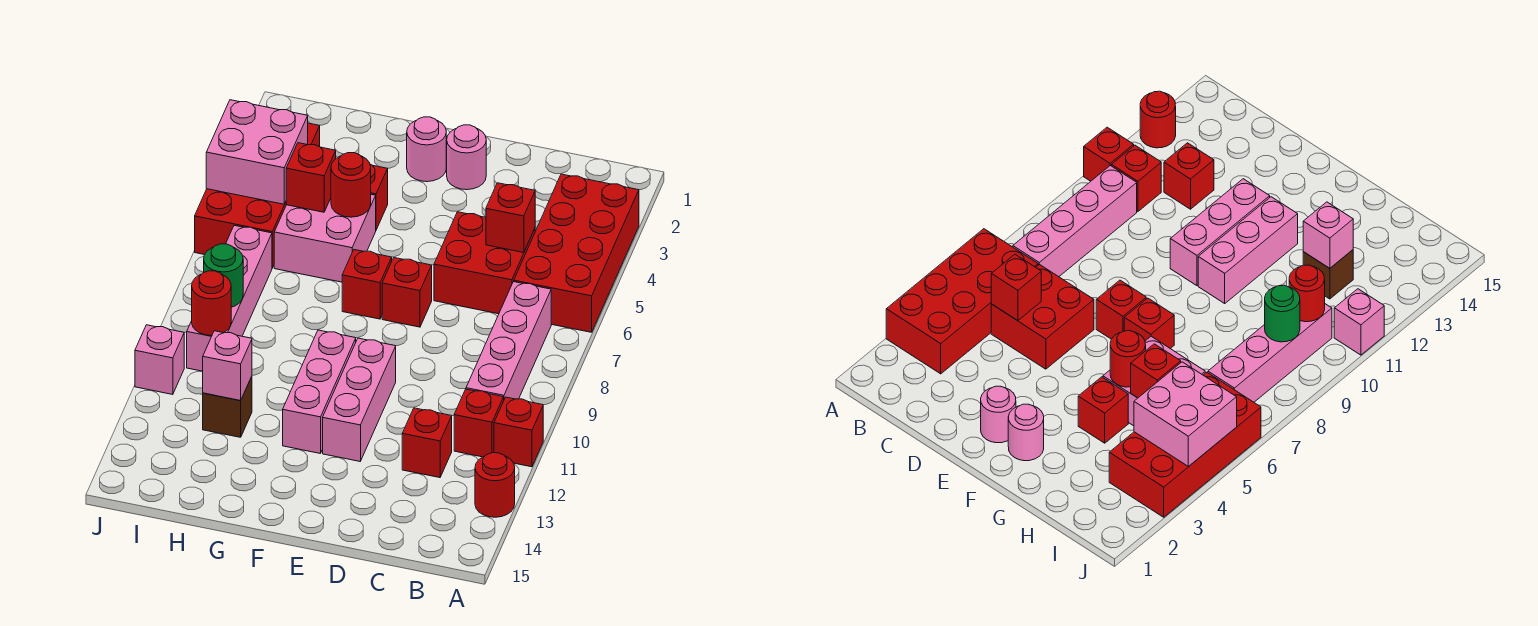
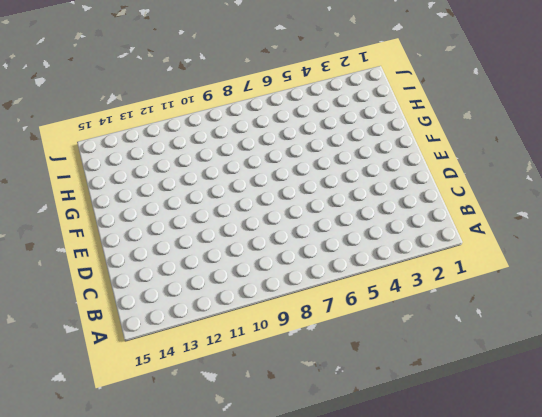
none -> red brick A3:B6 level 1
none -> red brick A11 level 1
none -> red round brick A13 level 1

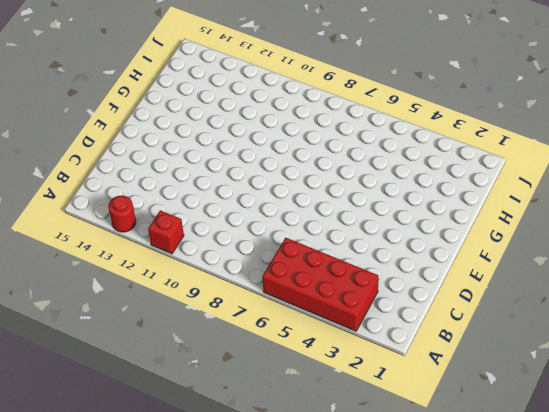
none -> pink brick B7:B10 level 1
none -> red brick B11 level 1
none -> red brick C5:D6 level 1

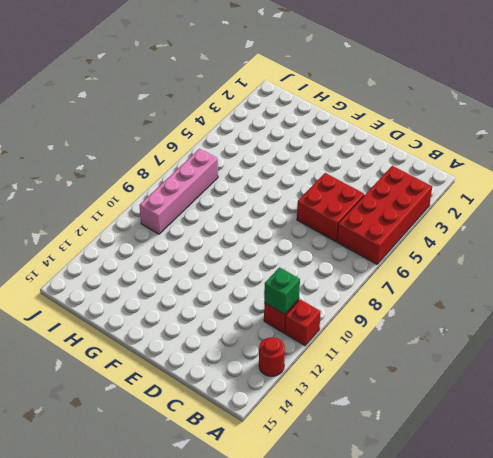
green brick B11 level 2 -> none
none -> pink brick B7:B10 level 1
none -> red brick C12 level 1
none -> pink round brick E2 level 1

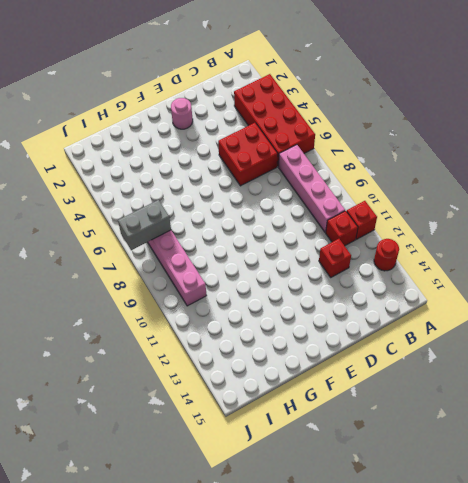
grey brick I7:J7 level 2 -> none
none -> red brick E7 level 1
none -> pink brick E10:E12 level 1
none -> pink round brick F2 level 1

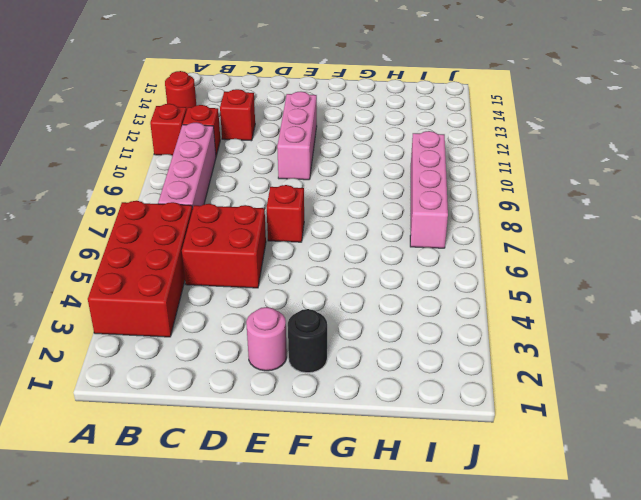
black round brick F2 level 1 -> pink round brick F2 level 1
none -> red brick F7 level 1
none -> pink brick F10:F12 level 1
none -> red brick G4 level 1

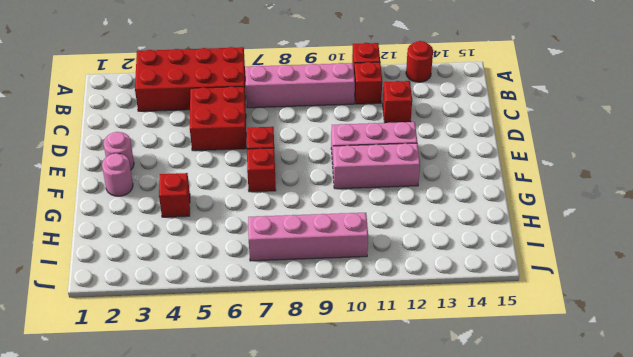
none -> pink brick G5:H6 level 1
none -> brown brick H12 level 1
none -> red brick I3:J6 level 1

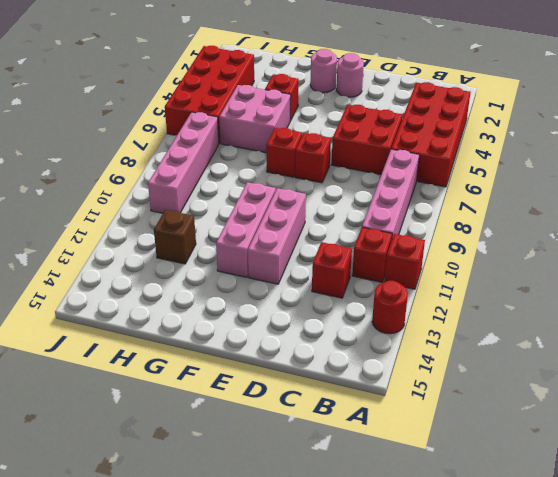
none -> pink brick J11 level 1
none -> red brick C5 level 2
none -> red round brick G5 level 2

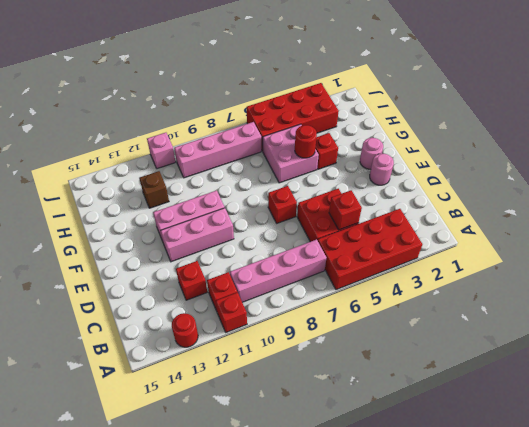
none -> red brick F7 level 1
none -> red brick H5 level 2
none -> pink brick H12 level 2

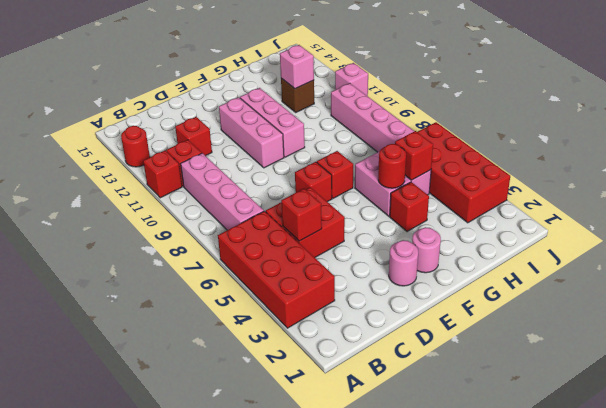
none -> pink brick I4:J5 level 2
none -> green round brick I9 level 2
none -> red round brick I10 level 2

